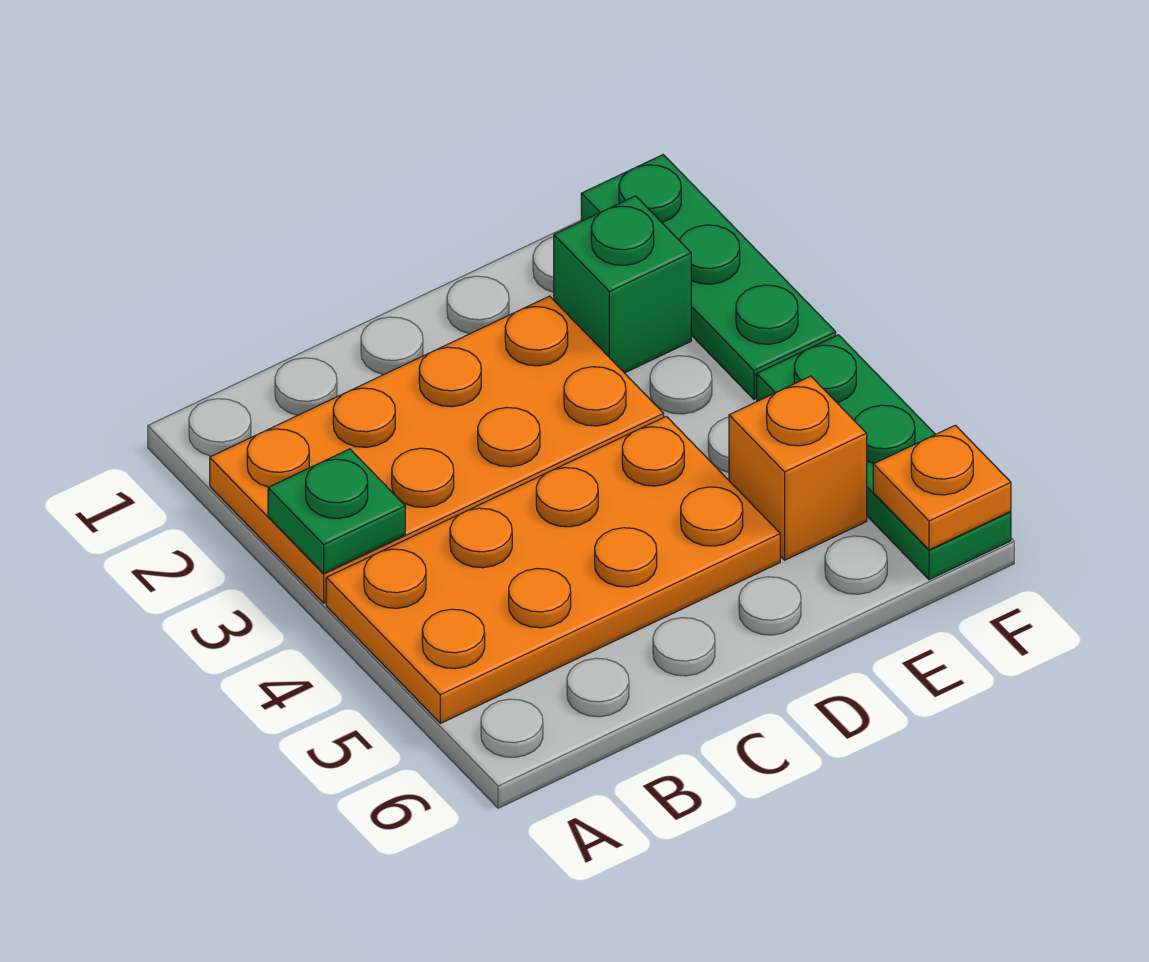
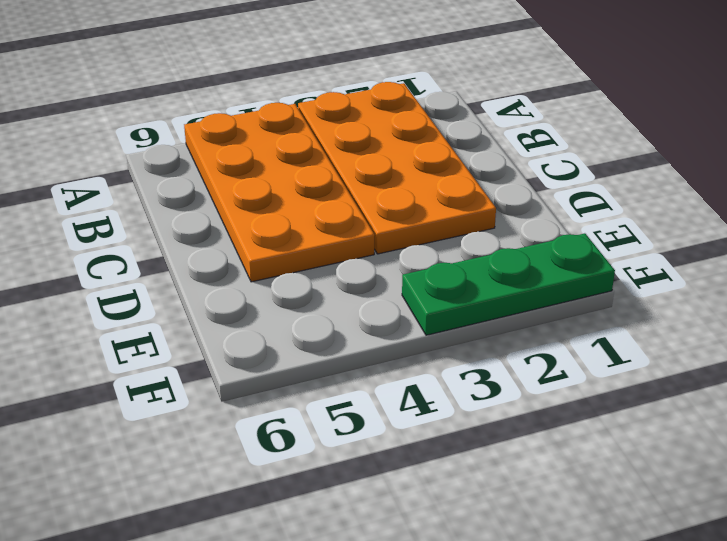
none -> green brick E2 level 1
none -> orange brick E5 level 1

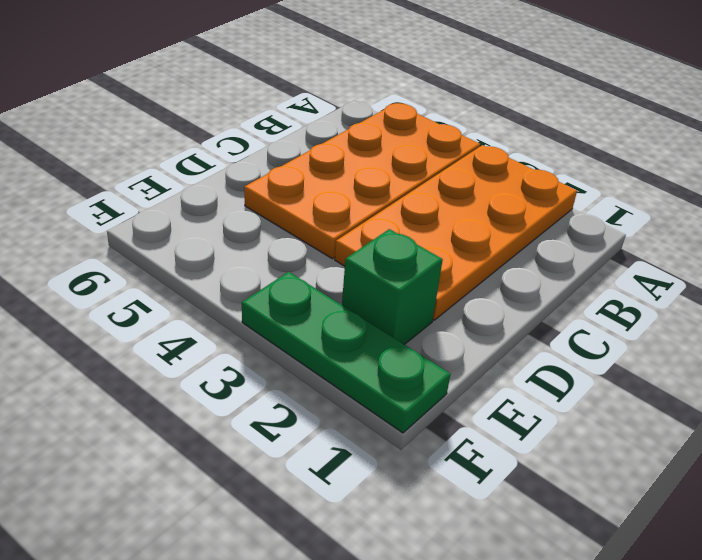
none -> orange brick E5 level 1
none -> green plate F4:F6 level 1

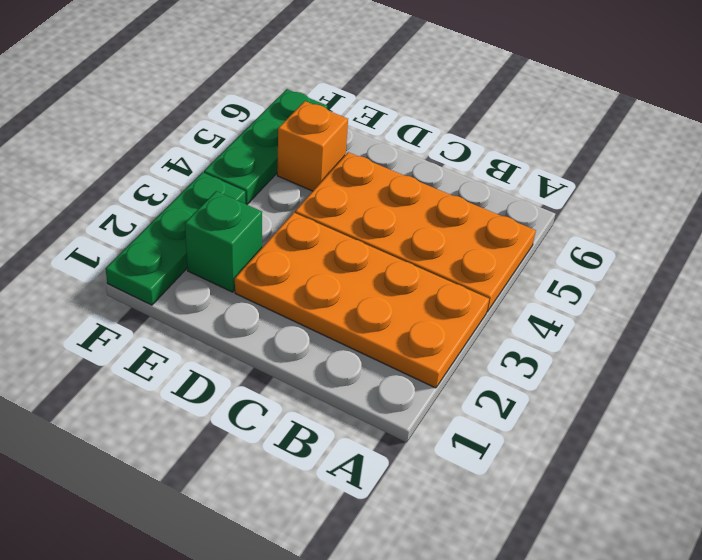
none -> green plate A3 level 2
none -> orange plate F6 level 2

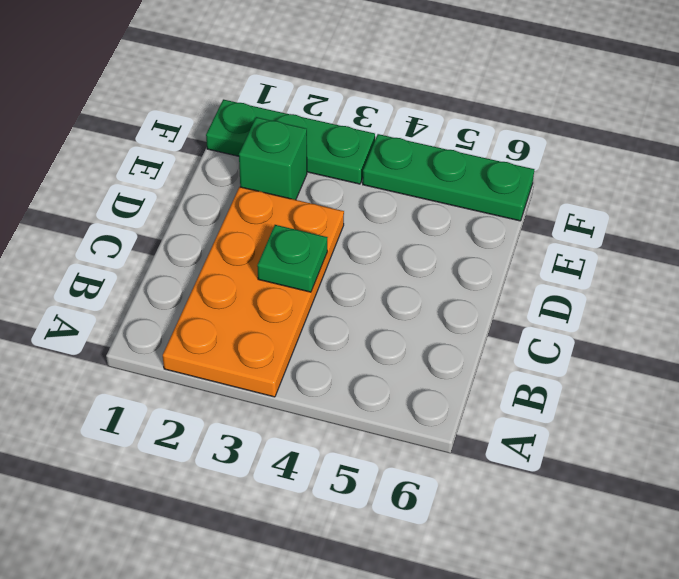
green plate C3 level 2 -> green plate A3 level 2
none -> orange plate A4:D5 level 1
none -> orange brick E5 level 1

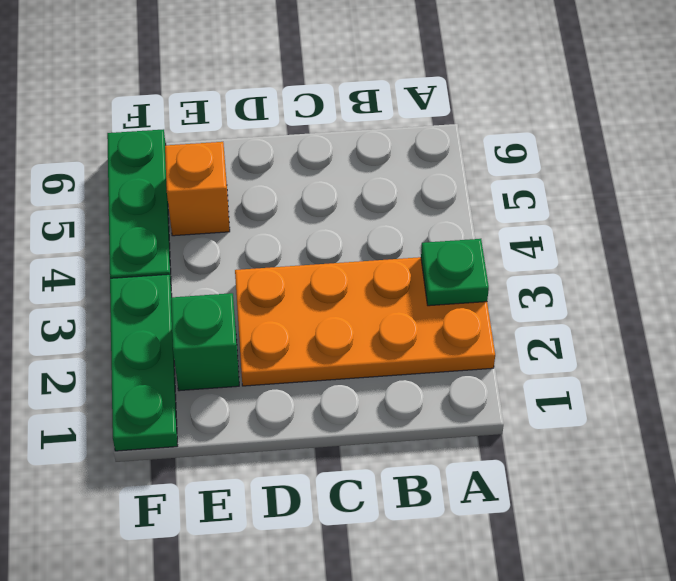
none -> orange plate A4:D5 level 1
none -> orange plate F6 level 2

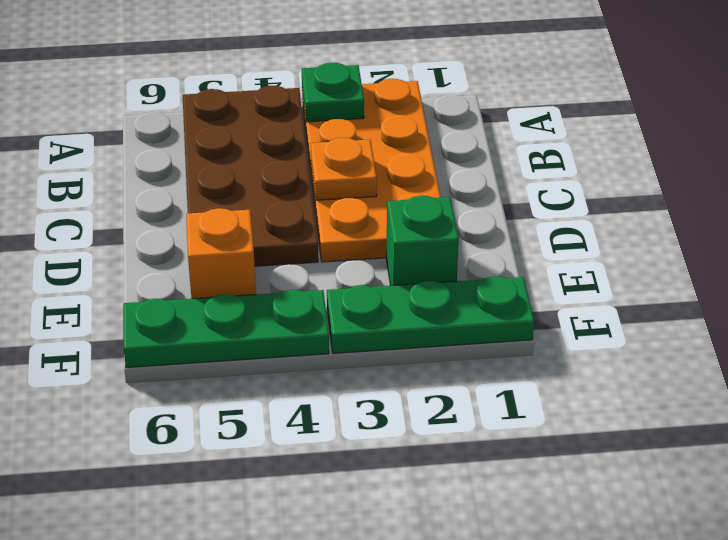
brown plate A4:D5 level 1 -> orange plate A4:D5 level 1
orange plate C3 level 2 -> orange plate F6 level 2

